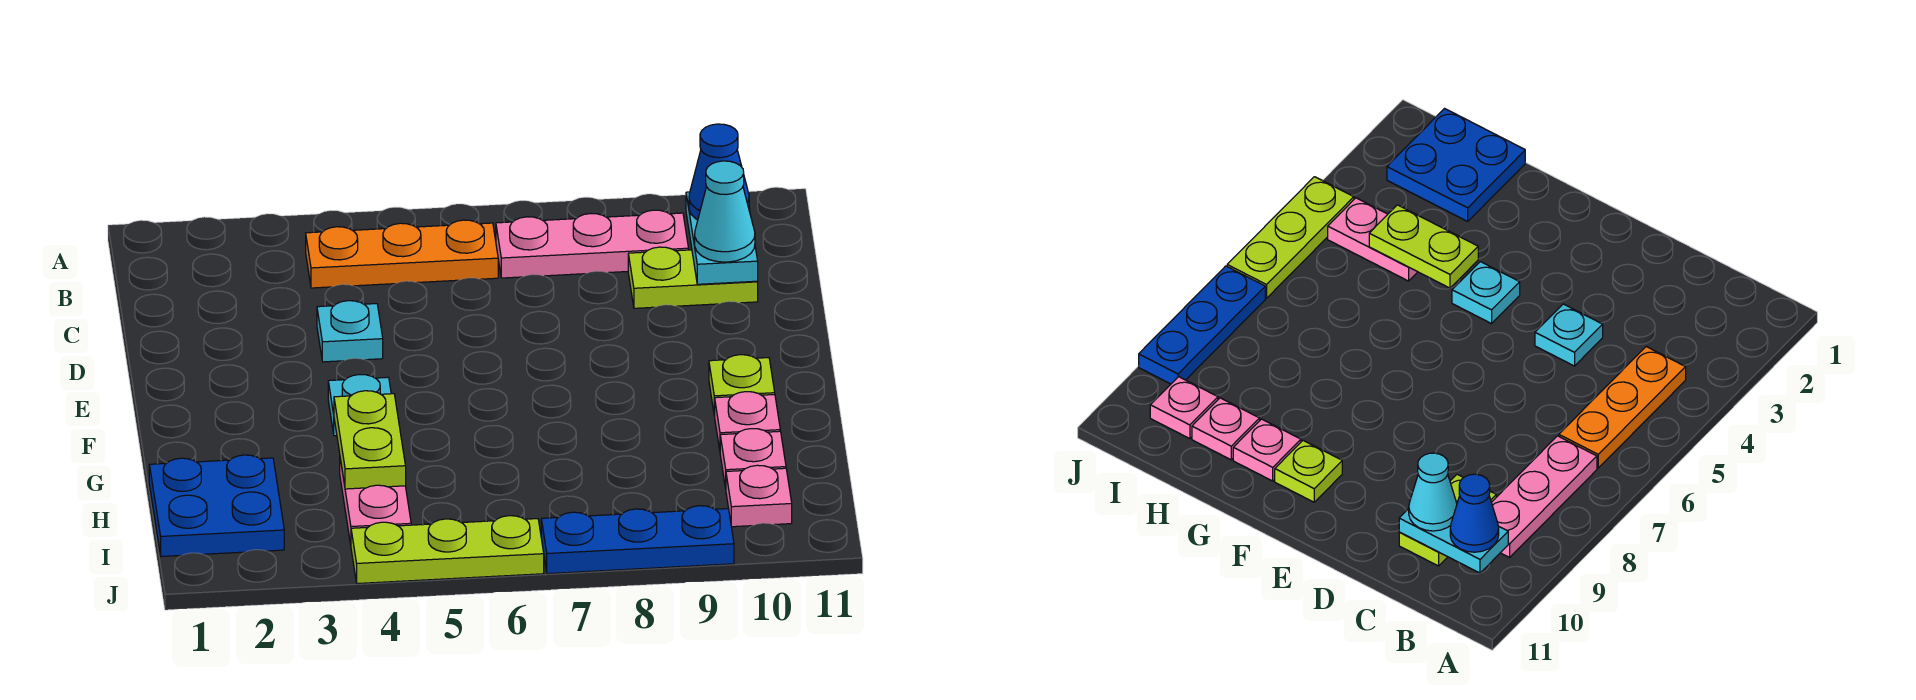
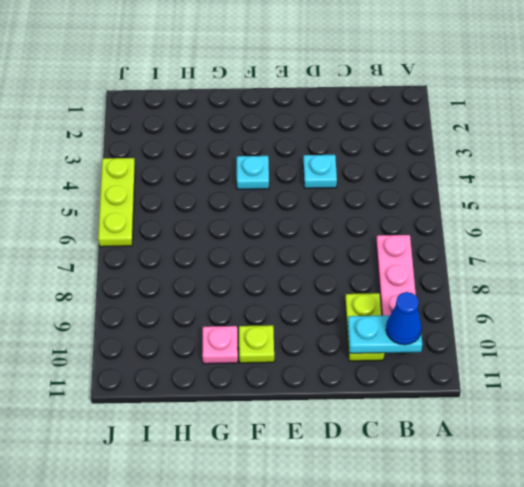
none -> orange plate B4:B6 level 1
none -> blue plate H1:I2 level 1
none -> pink plate H4:I4 level 1

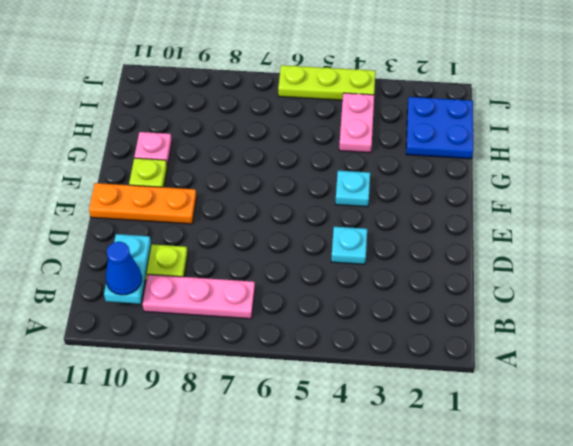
orange plate E9:E11 level 1 -> orange plate B4:B6 level 1
none -> pink plate H10 level 1
none -> pink plate I10 level 1
none -> blue plate J7:J9 level 1

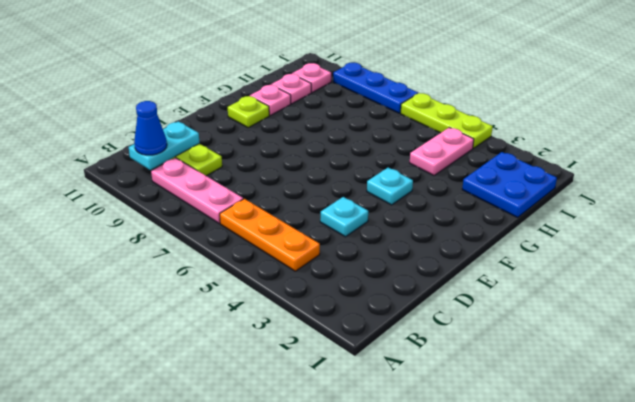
none -> lime plate G4:H4 level 2
none -> cyan cone C10 level 3

